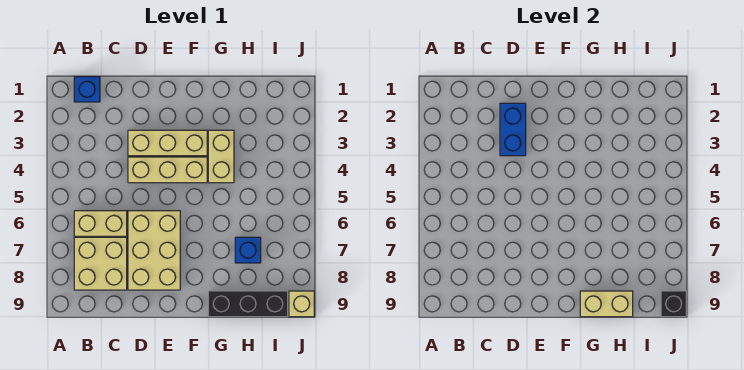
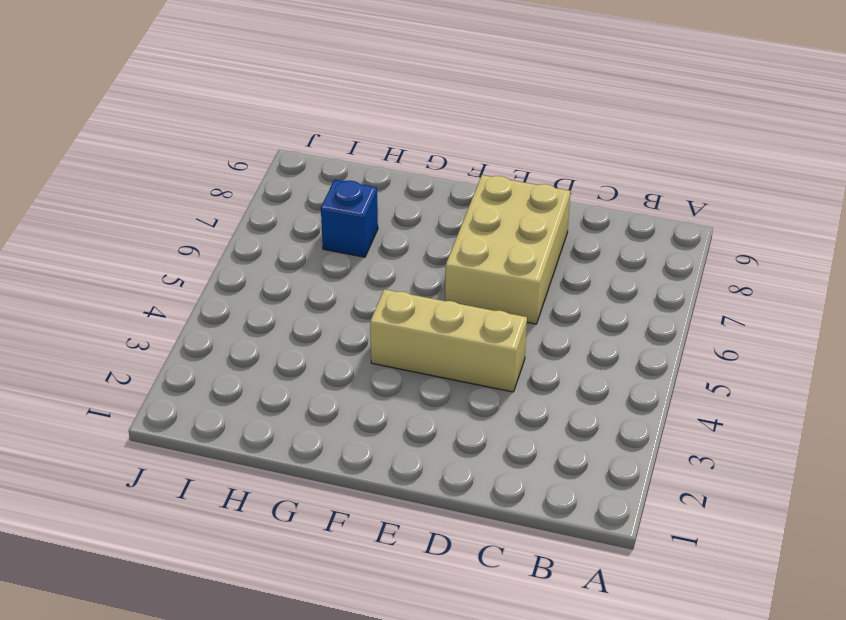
none -> blue brick B1 level 1
none -> tan brick B6:C6 level 1
none -> tan brick B7:C8 level 1

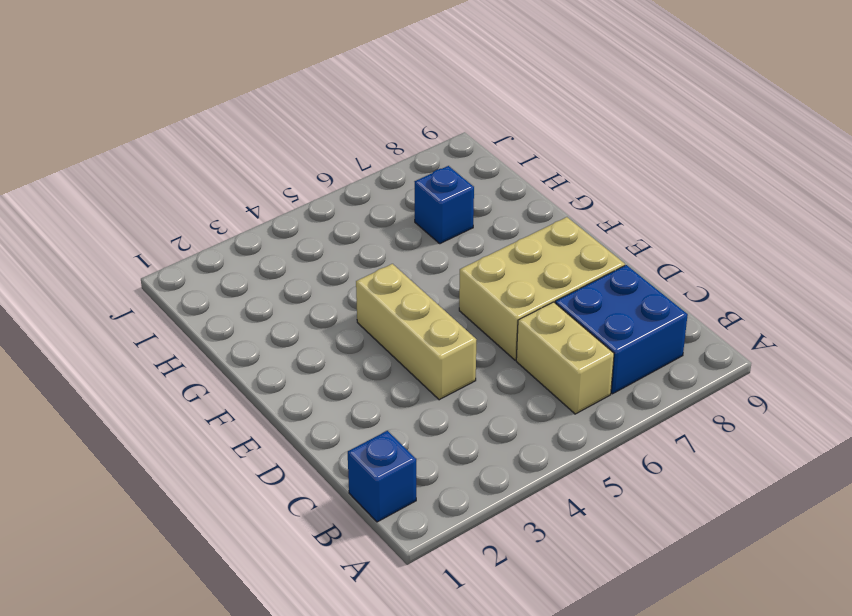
blue brick B7:C8 level 1 -> tan brick B7:C8 level 1
none -> tan brick D3:F3 level 1
none -> tan brick G3:G4 level 1
none -> black brick G9:I9 level 1

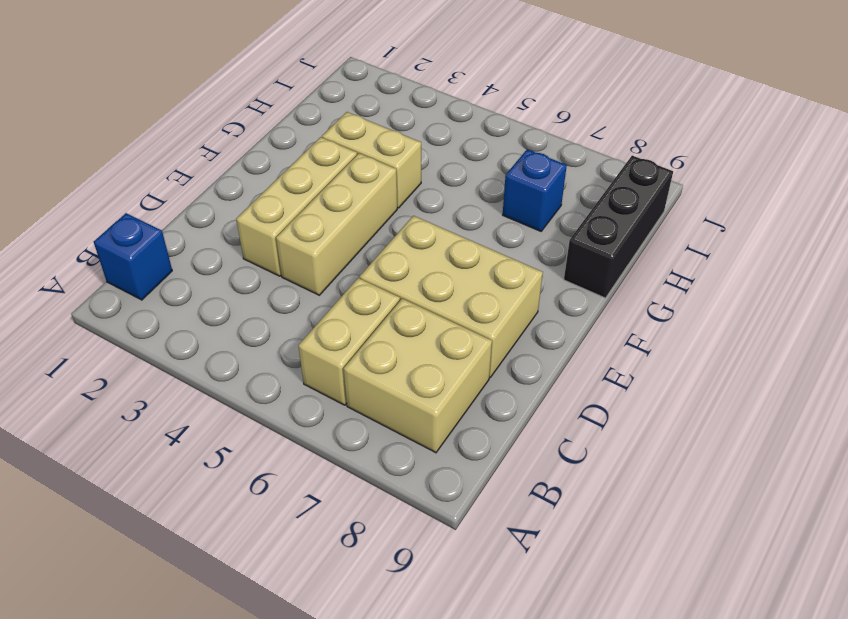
none -> tan brick J9 level 1
none -> blue brick D2:D3 level 2
none -> tan brick G9:H9 level 2

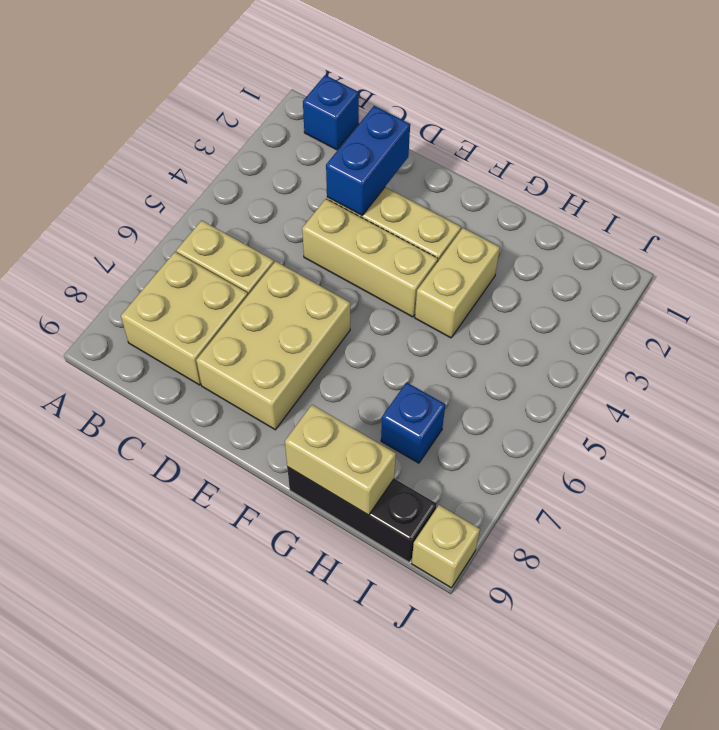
none -> black brick J9 level 2

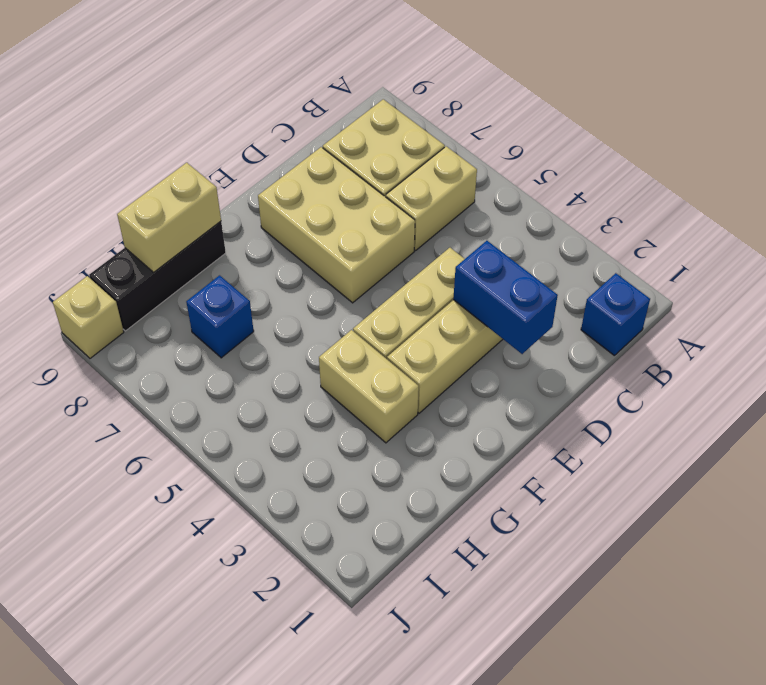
none -> black brick J9 level 2

